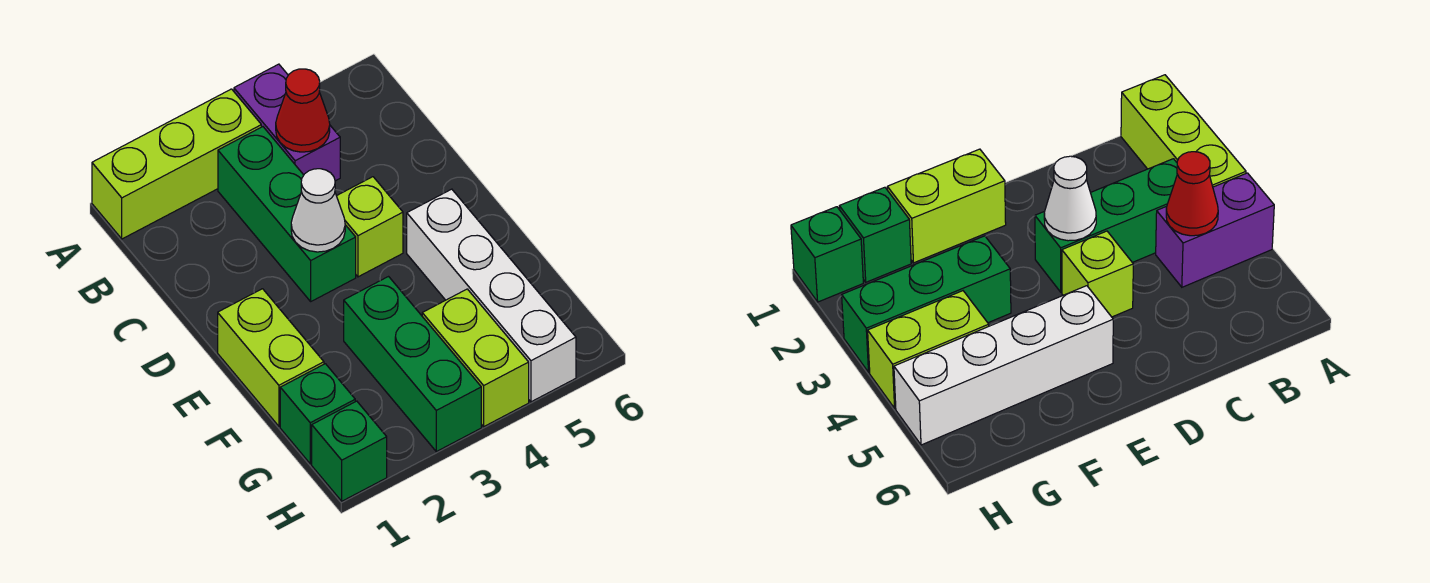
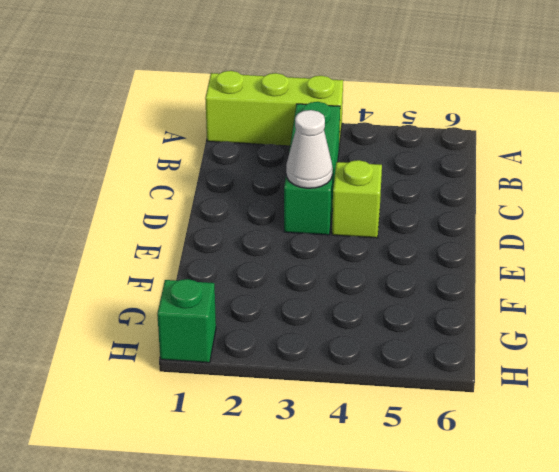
none -> purple brick A4:B4 level 1
none -> lime brick E1:F1 level 1
none -> white brick E5:H5 level 1

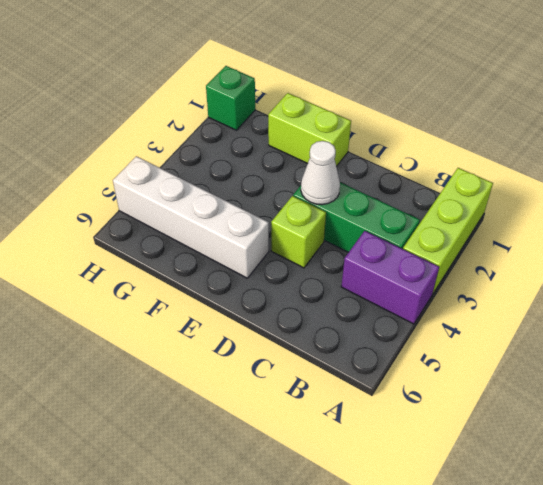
none -> green brick F3:H3 level 1
none -> green brick G1 level 1
none -> lime brick G4:H4 level 1

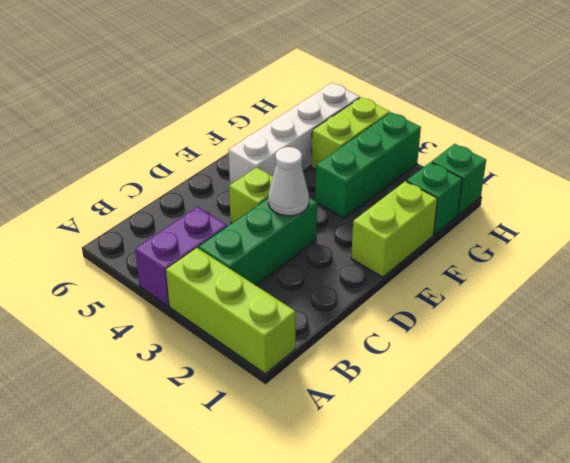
none -> red cone B4 level 2

